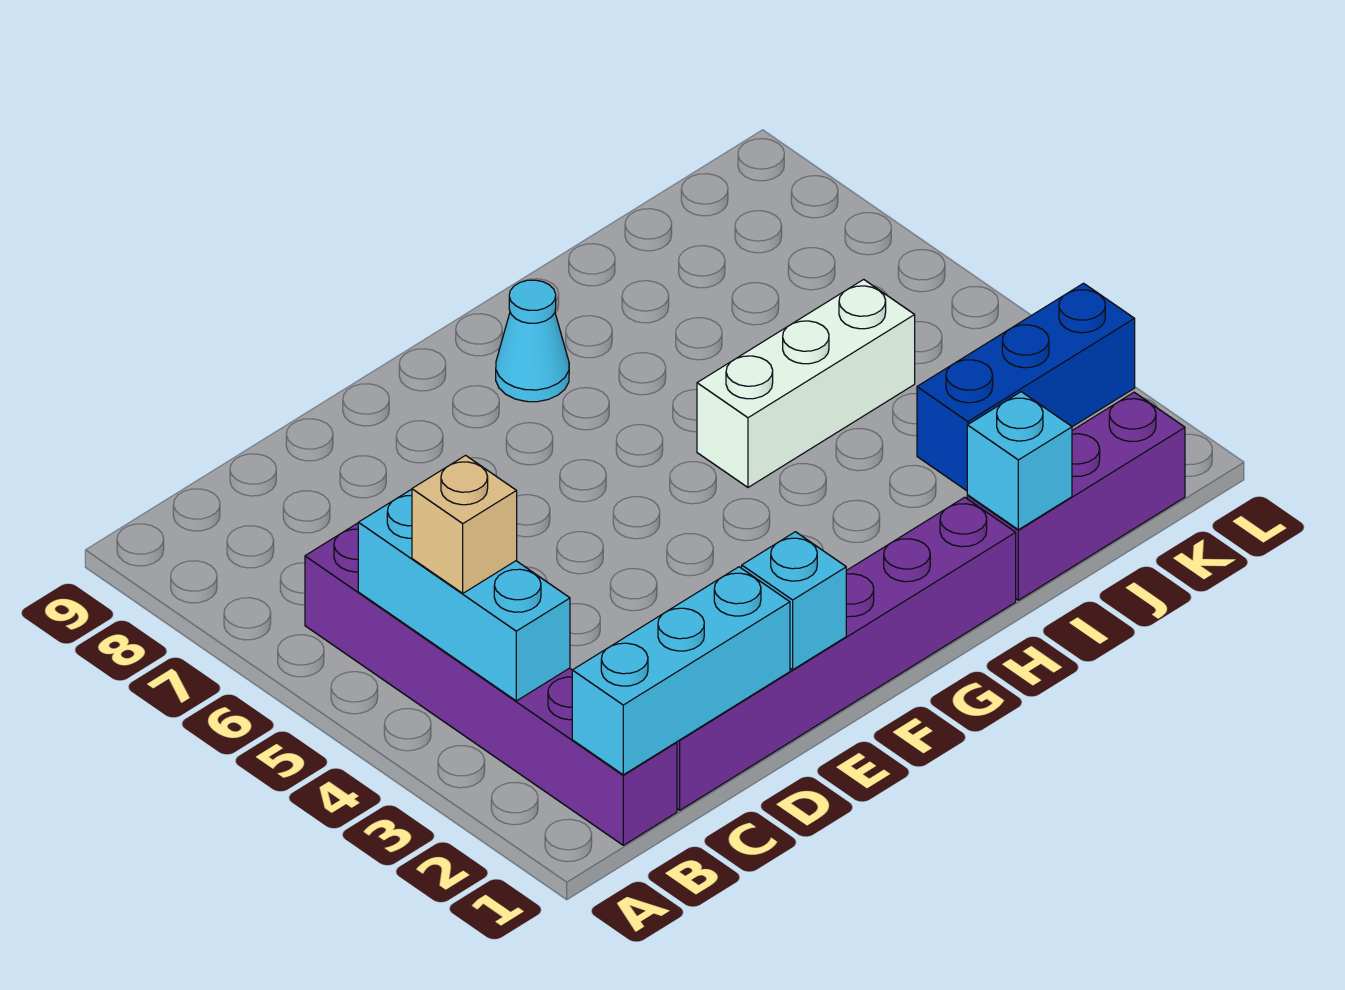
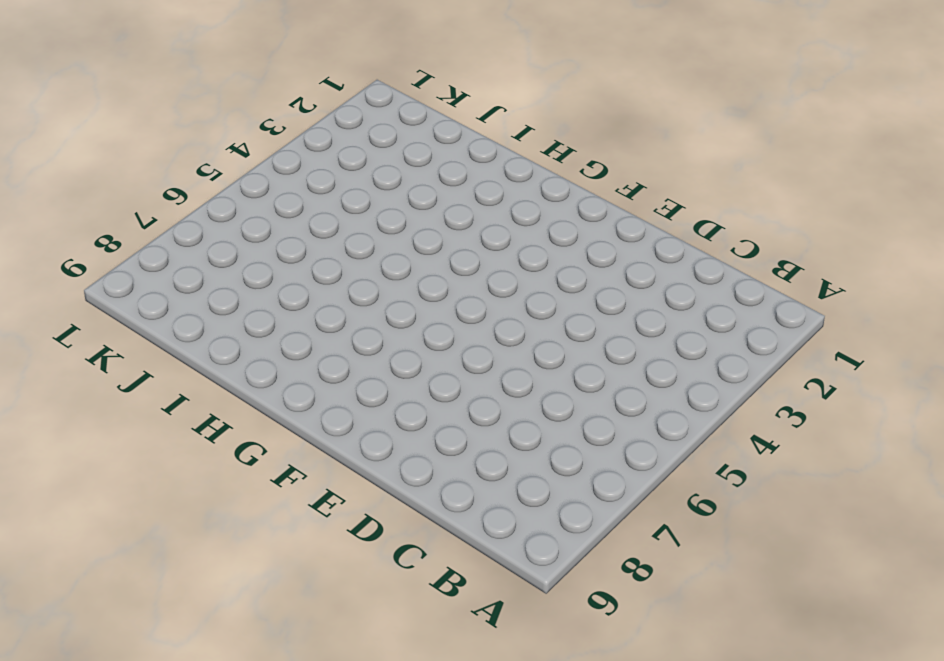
none -> purple brick B1:B6 level 1
none -> purple brick C1:H1 level 1

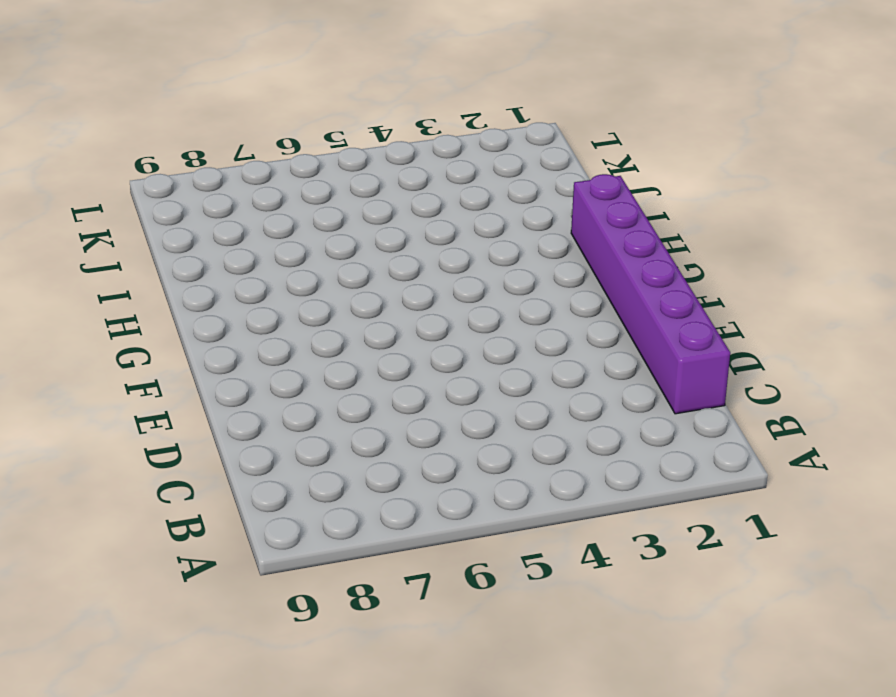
none -> purple brick B1:B6 level 1
none -> cyan cone G8 level 1

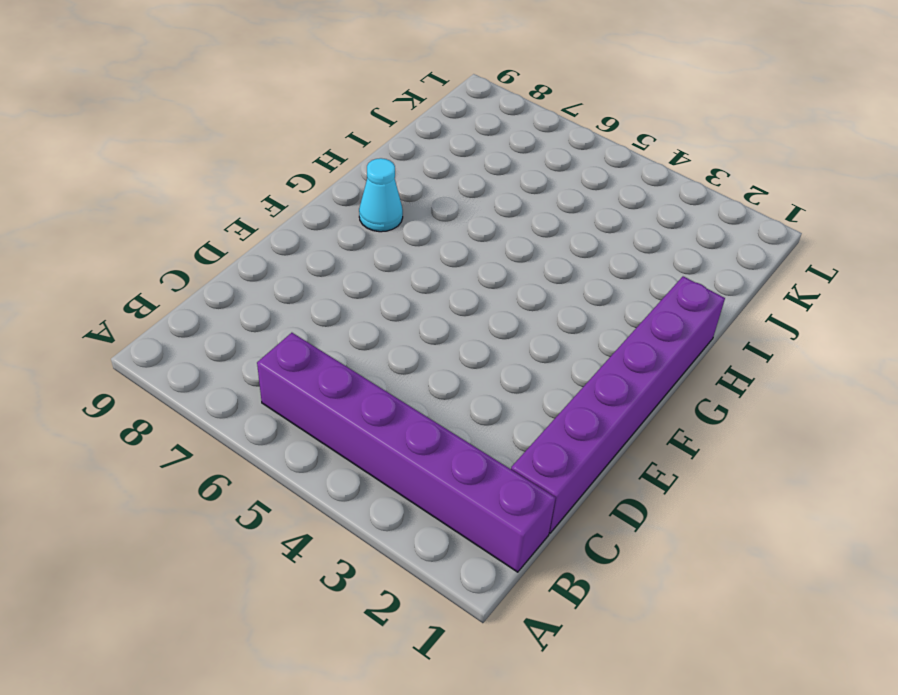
none -> white brick H5:J5 level 1
none -> purple brick I1:K1 level 1

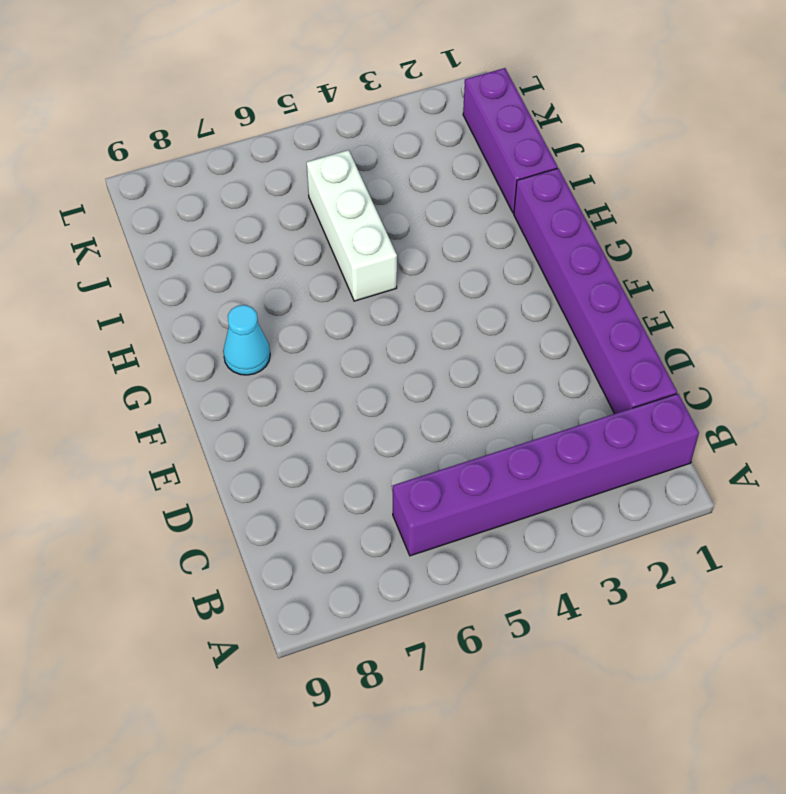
none -> blue brick J3:L3 level 1
none -> cyan brick B1:D1 level 2

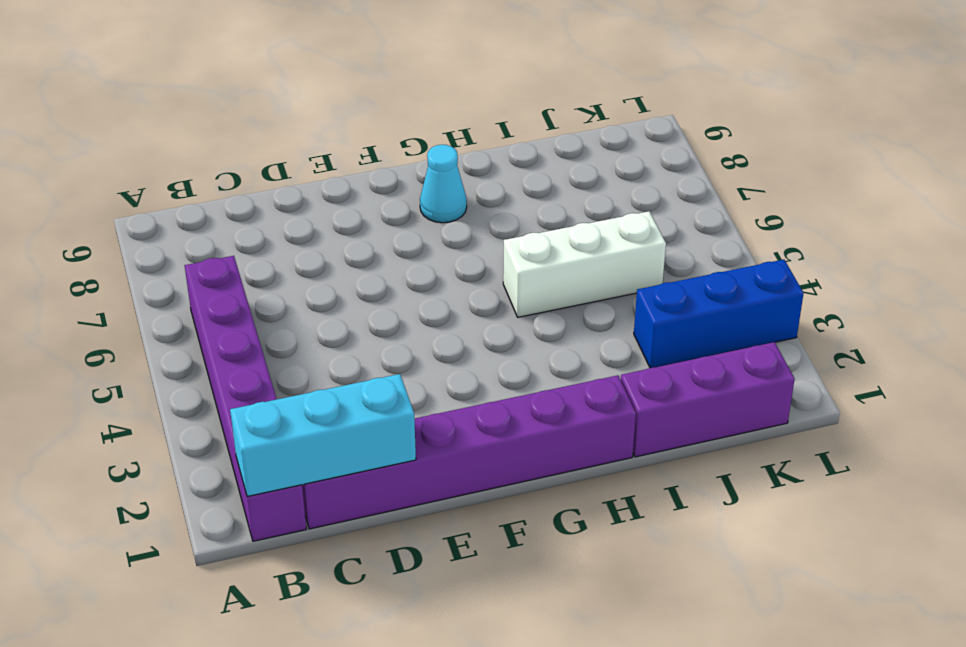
none -> cyan brick B3:B5 level 2
none -> cyan brick E1 level 2

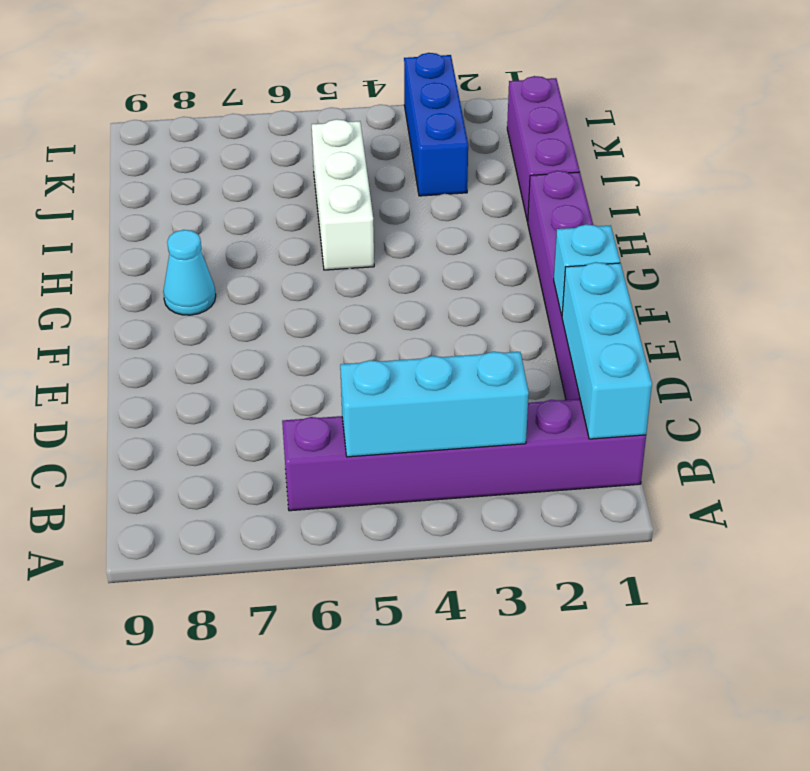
none -> cyan brick I1 level 2
none -> tan brick B4 level 3

